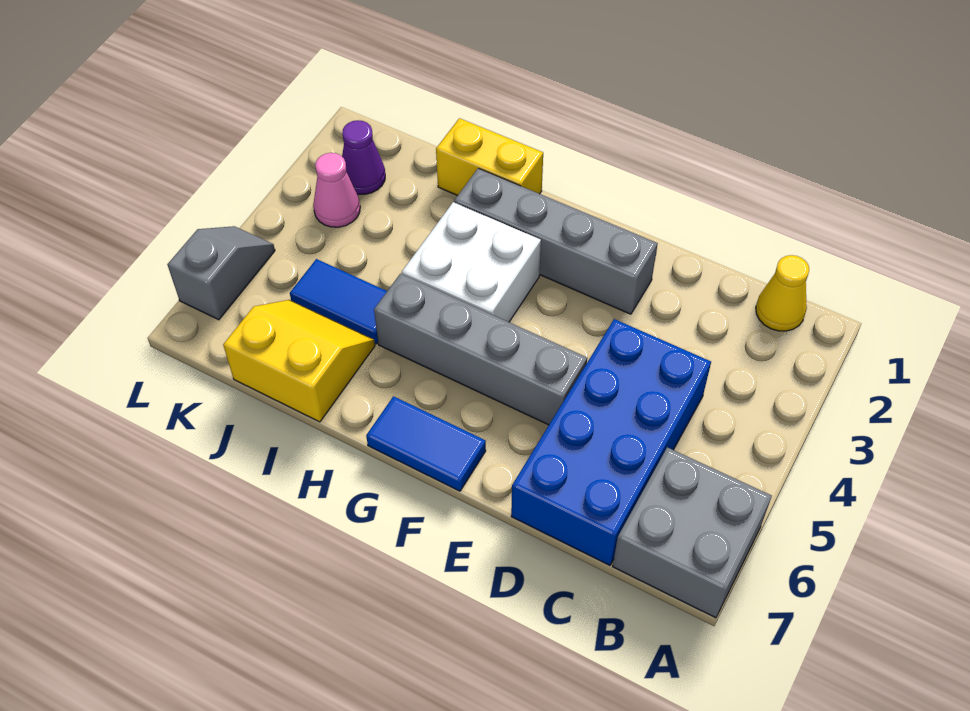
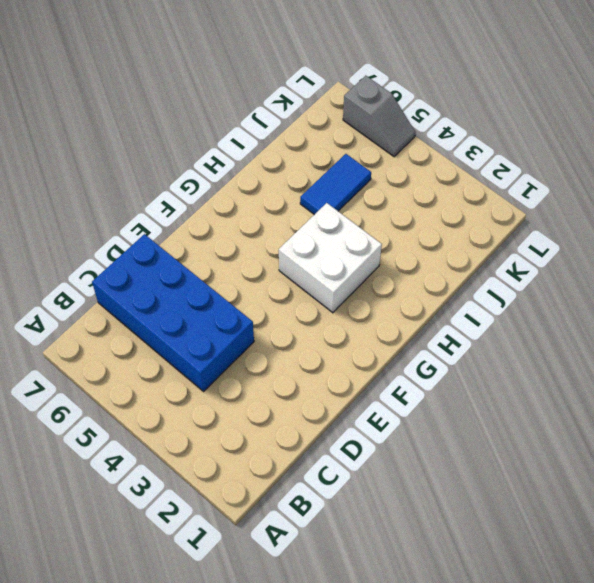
none -> grey brick A6:B7 level 1
none -> yellow cone B1 level 1
none -> grey brick E2:H2 level 1

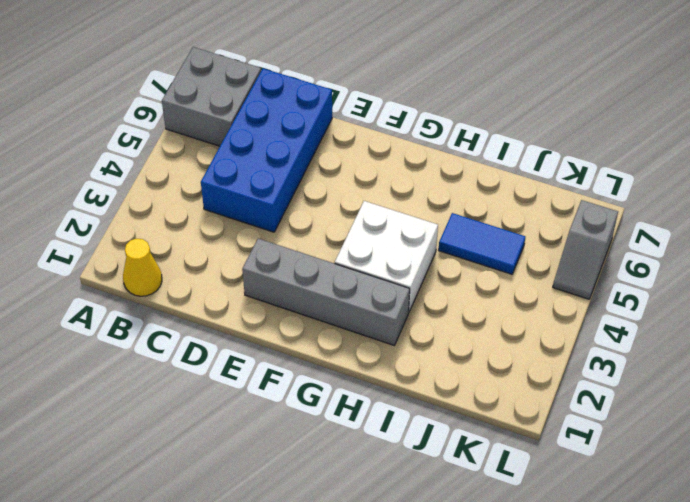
none -> grey brick E5:H5 level 1
none -> blue tile F7:G7 level 1
none -> yellow brick H1:I1 level 1

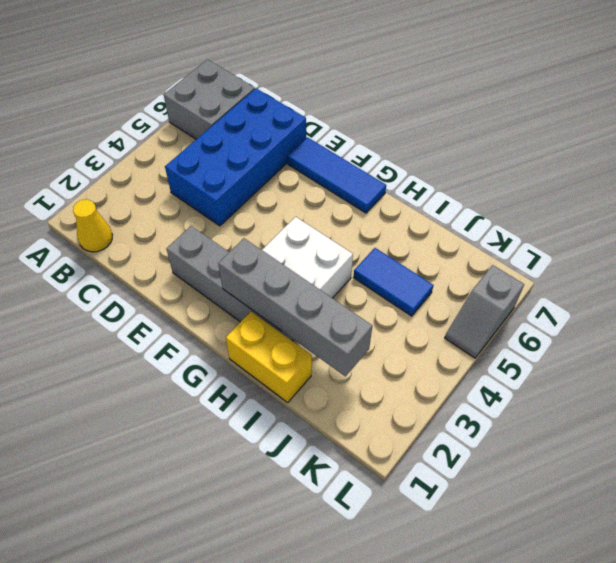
blue tile E7:G7 level 1 -> blue tile F7:G7 level 1
grey brick G2:J2 level 2 -> grey brick E5:H5 level 1
none -> yellow slope I6:J7 level 1 top 7
none -> purple cone K2 level 1
none -> pink cone K3 level 1

